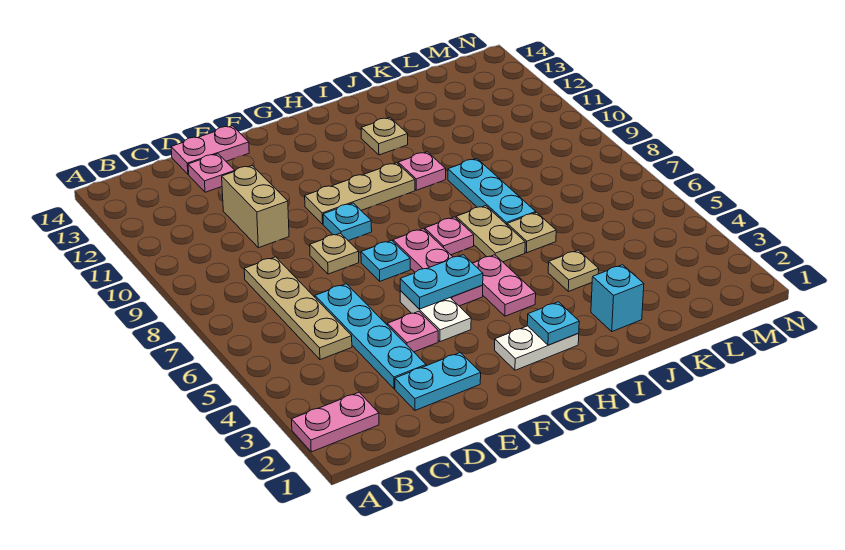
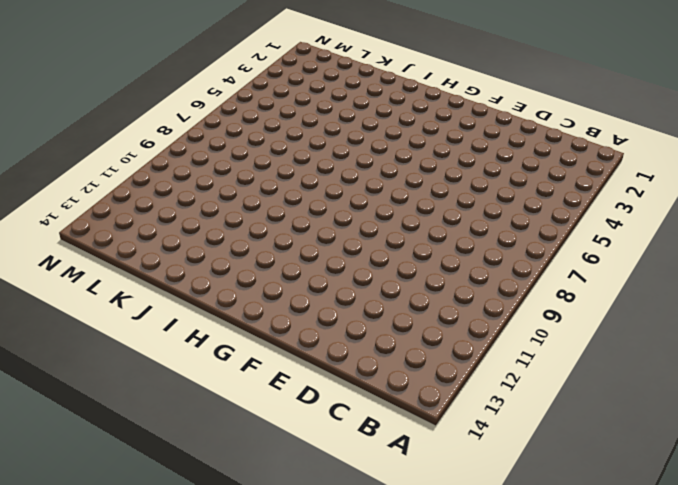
none -> pink plate A2:B2 level 1
none -> tan plate C5:C8 level 1
none -> cyan plate D2:E2 level 1

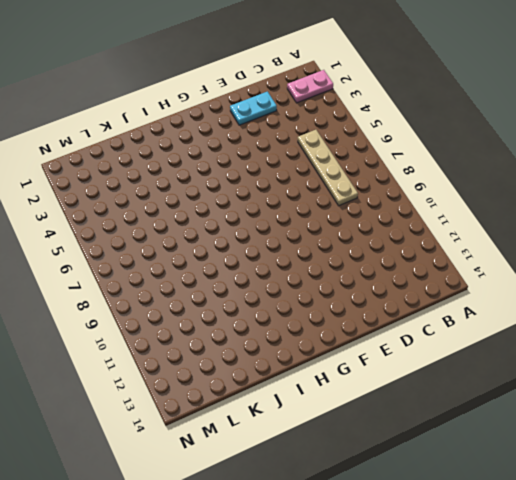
none -> cyan plate D3:D6 level 1
none -> tan brick D10:D11 level 1
none -> pink plate D13 level 1

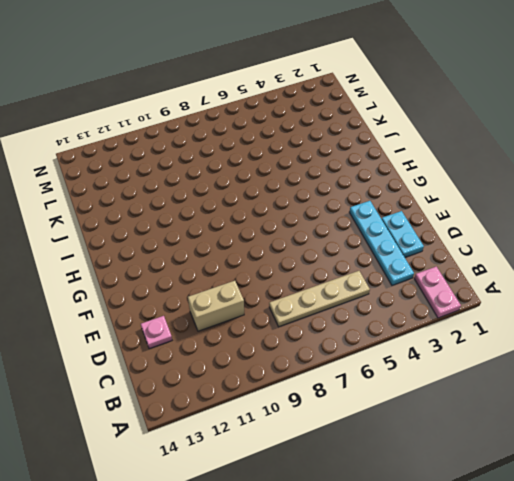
cyan plate C3:F3 level 1 -> cyan plate D3:D6 level 1
none -> pink plate D14:E14 level 1
none -> pink plate E4 level 1
none -> tan plate E8 level 1

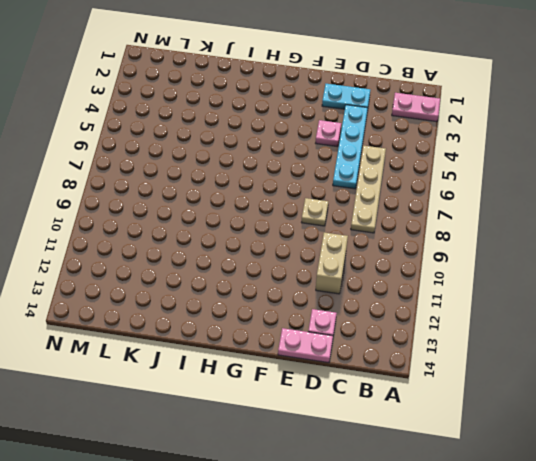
none -> white plate F4:F5 level 1
none -> cyan plate F7 level 1
none -> cyan plate F9 level 1

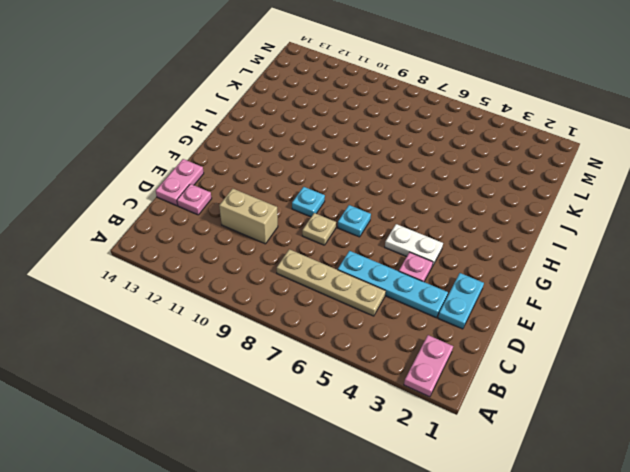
none -> tan plate F10:H10 level 1
none -> white plate G2:H2 level 1
none -> pink plate G5:G7 level 1

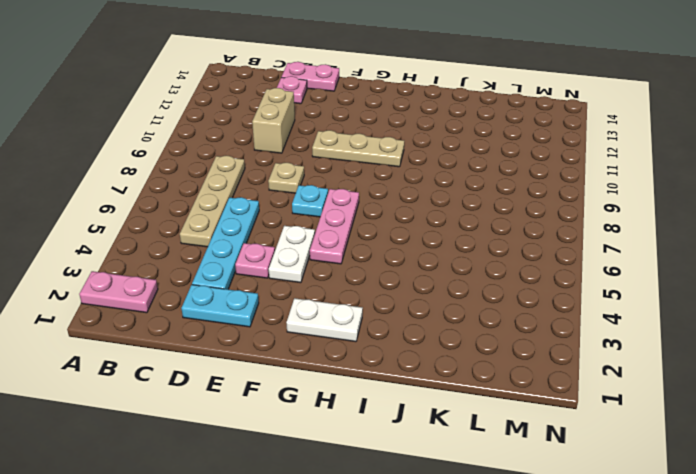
none -> cyan plate F9 level 1
none -> pink plate H4:H5 level 1
none -> pink plate H7 level 1

